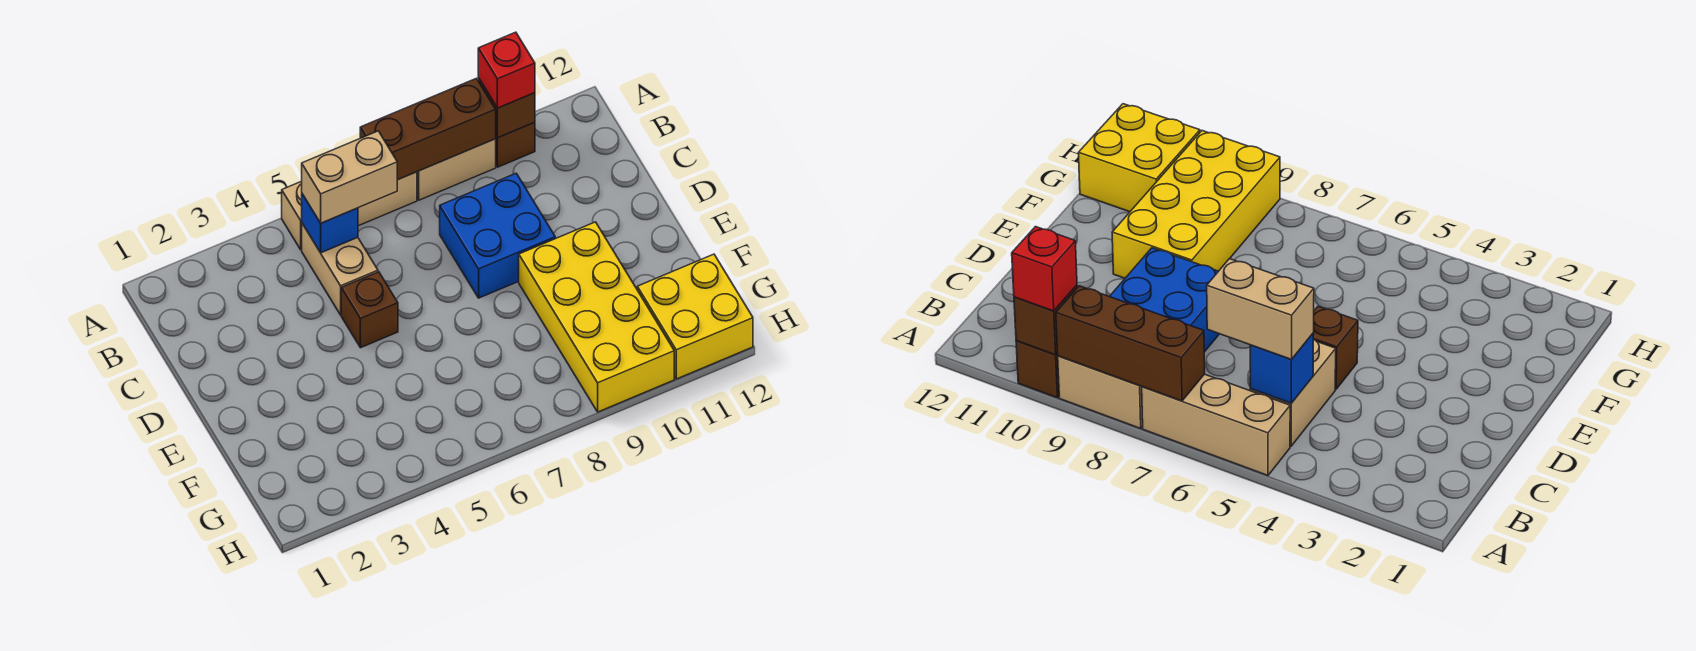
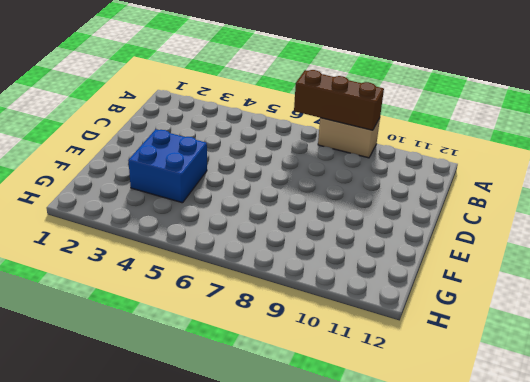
blue brick E3:F4 level 1 -> blue brick C8:D9 level 1
none -> tan brick A5:A7 level 1
none -> brown brick A10 level 1
none -> tan brick B5:C5 level 1

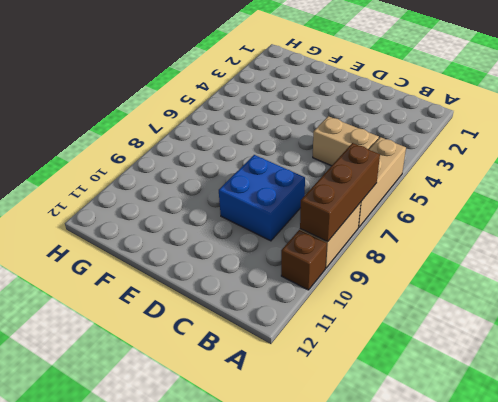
none -> brown brick D5 level 1
none -> yellow brick E9:H10 level 1
none -> yellow brick G11:H12 level 1

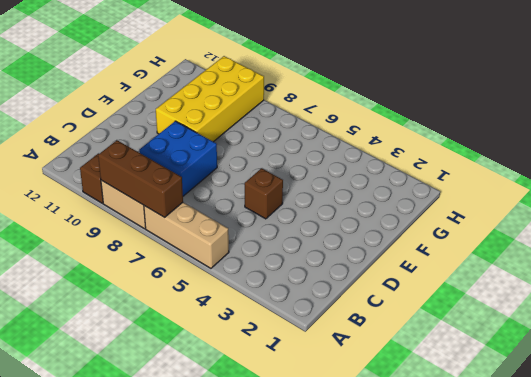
none -> tan brick B5:C5 level 1
none -> yellow brick G11:H12 level 1
none -> brown brick A10 level 2

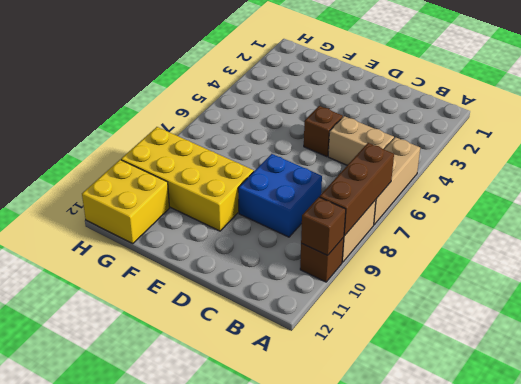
none -> blue brick B5 level 2
none -> red brick A10 level 3
none -> tan brick B5:B6 level 3

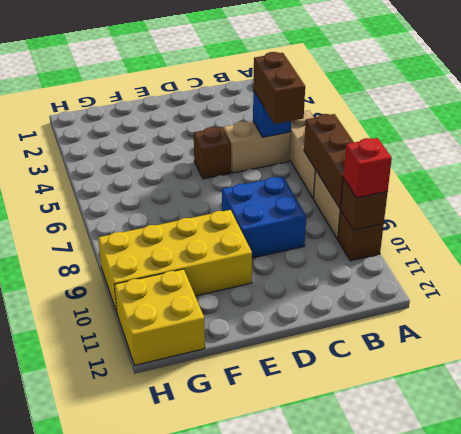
brown brick B5:B6 level 3 -> tan brick B5:B6 level 3

